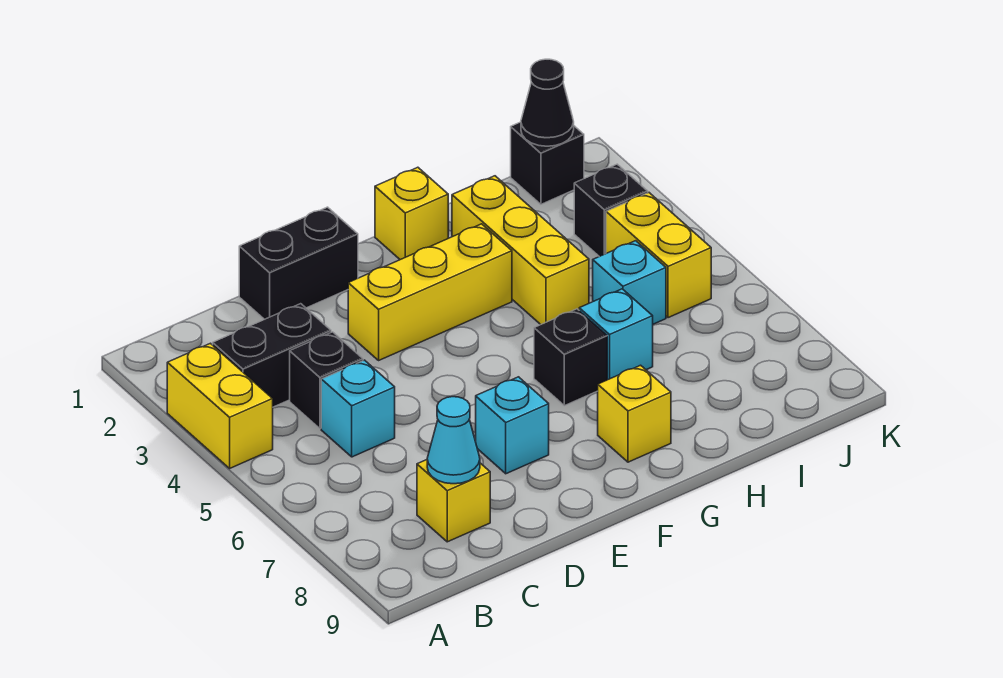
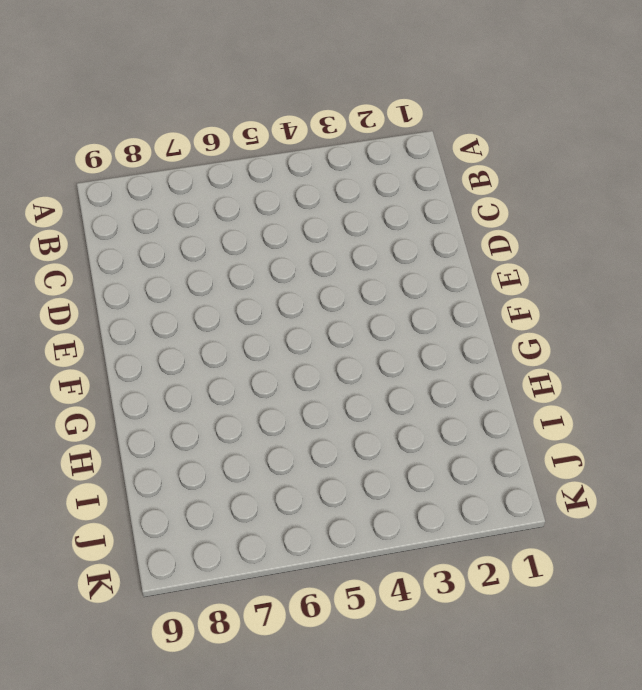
none -> yellow brick A3:A4 level 1
none -> black brick B3:C3 level 1
none -> black brick C4 level 1

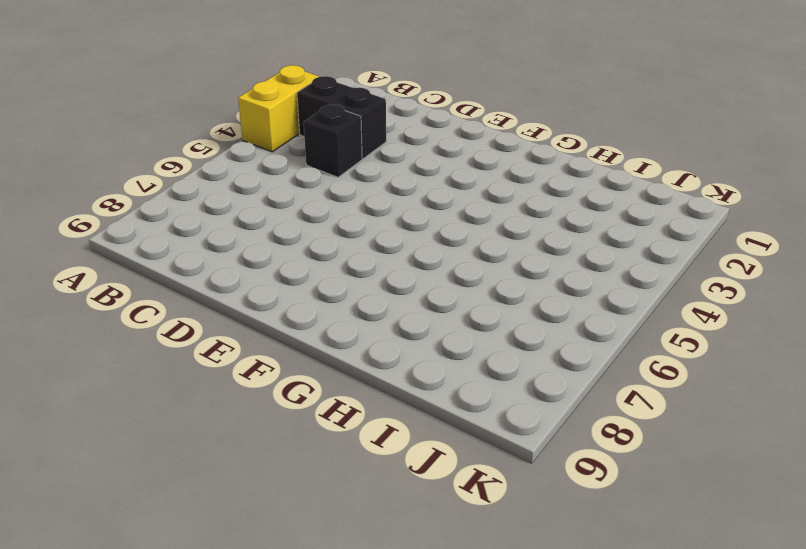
none -> cyan brick C5 level 1
none -> yellow brick C8 level 1
none -> black brick D1:E1 level 1

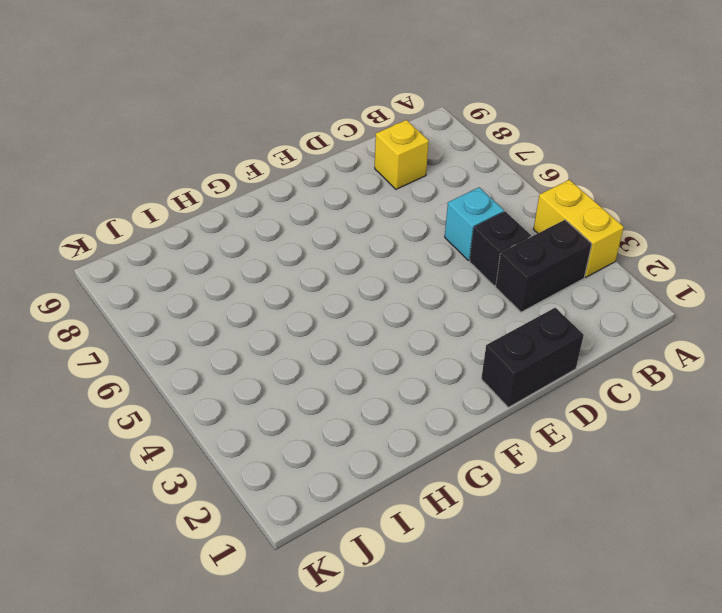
none -> yellow brick E3:G3 level 1
none -> cyan brick E7 level 1
none -> yellow brick G1 level 1

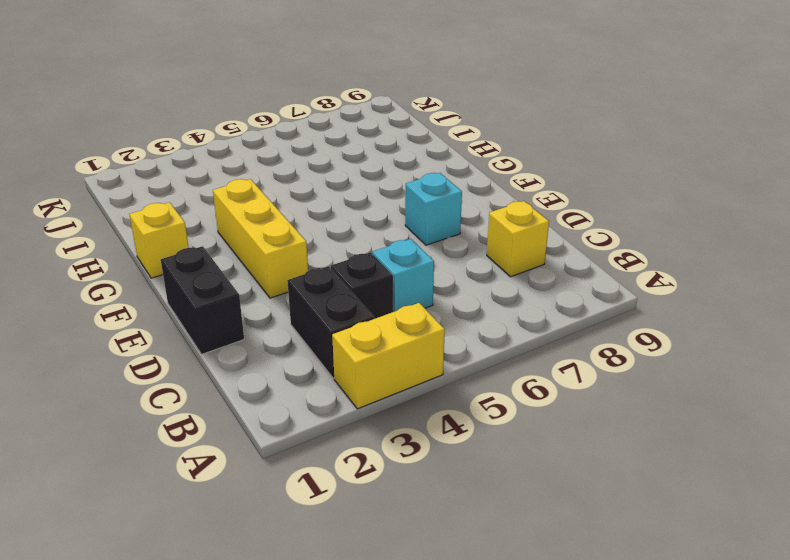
none -> black brick G6 level 1
none -> yellow brick G8 level 1
none -> yellow brick H2:H4 level 1

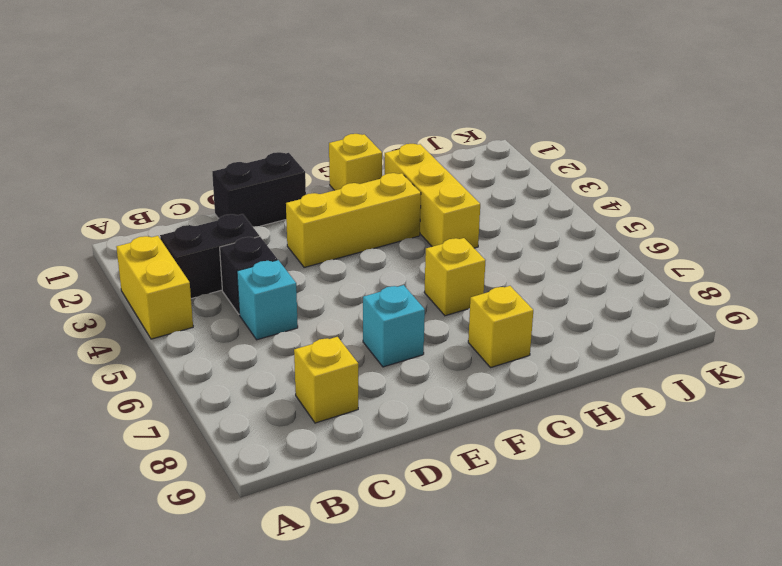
yellow brick G6 level 1 -> black brick G6 level 1
none -> cyan brick H6 level 1
none -> cyan brick I5 level 1
none -> black brick J1 level 1

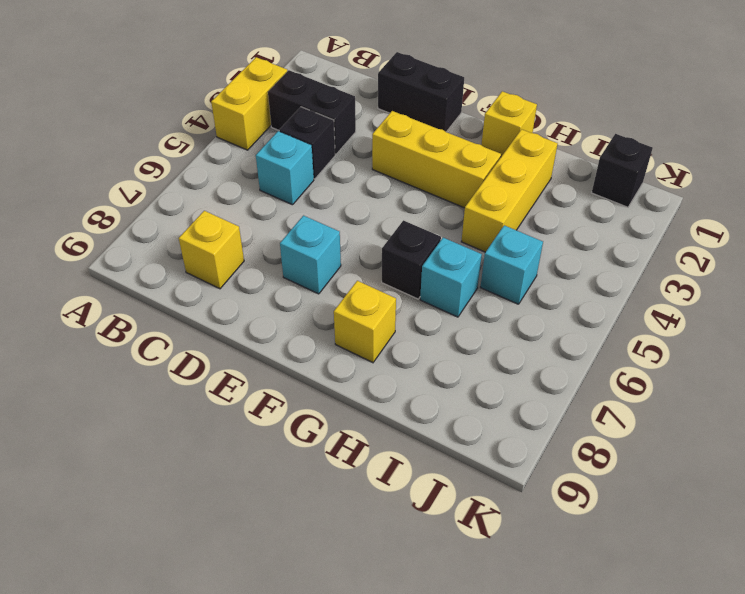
none -> black brick J3 level 1
none -> yellow brick J4:J5 level 1
none -> cyan cone C8 level 2

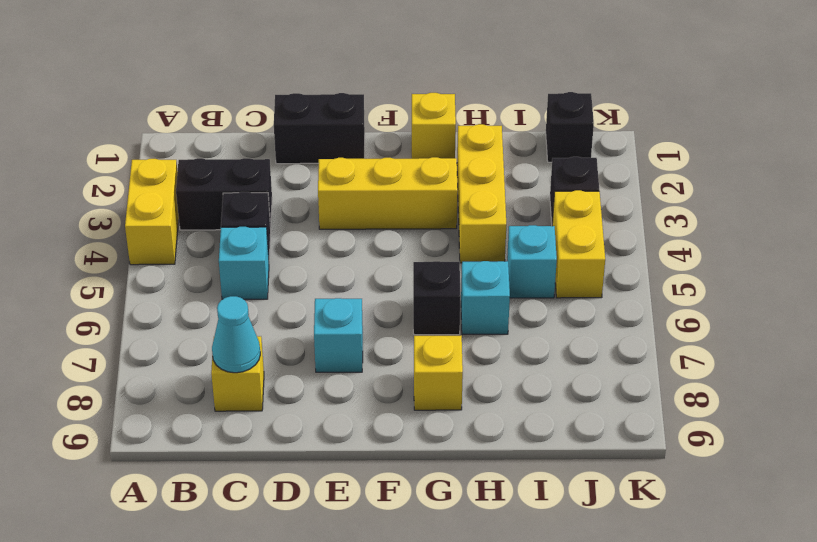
none -> black cone J1 level 2

